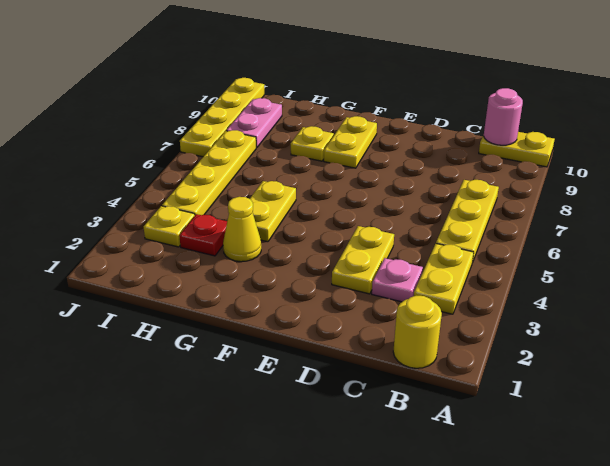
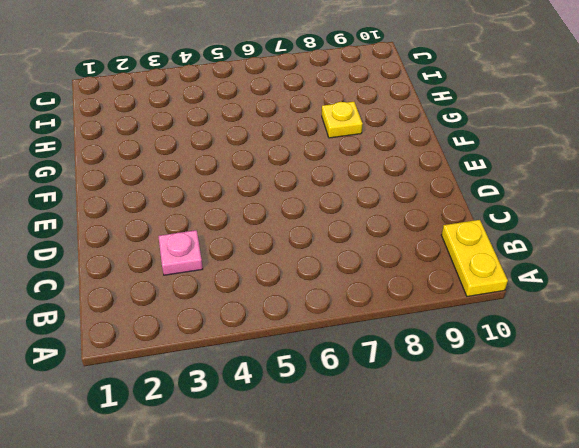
none -> yellow round brick B1 level 1
none -> yellow plate B3:B4 level 1
none -> yellow plate B5:B7 level 1

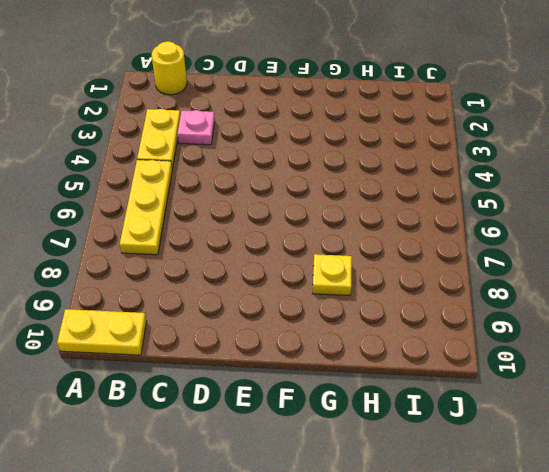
none -> yellow plate D3:D4 level 1
none -> yellow plate F8:F9 level 1
none -> yellow cone G3 level 1

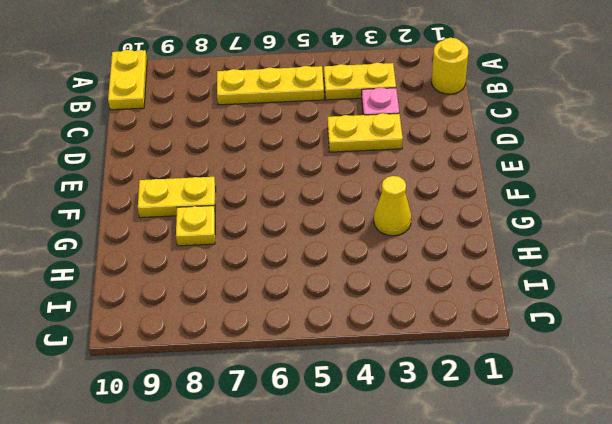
none -> yellow plate G4:G5 level 1
none -> red plate H3 level 1
none -> yellow plate I3 level 1

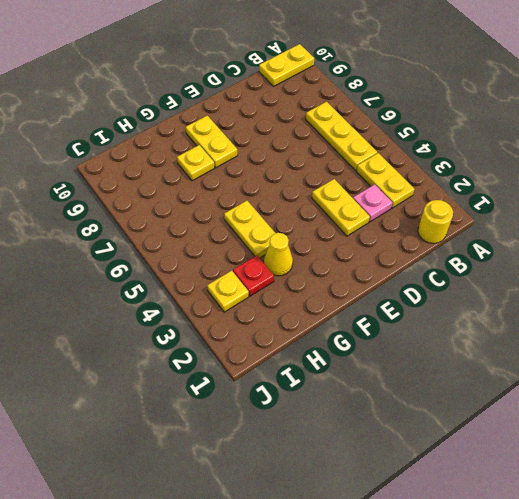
none -> yellow plate I4:I7 level 1
none -> pink plate I8:I9 level 1
none -> yellow plate J7:J10 level 1

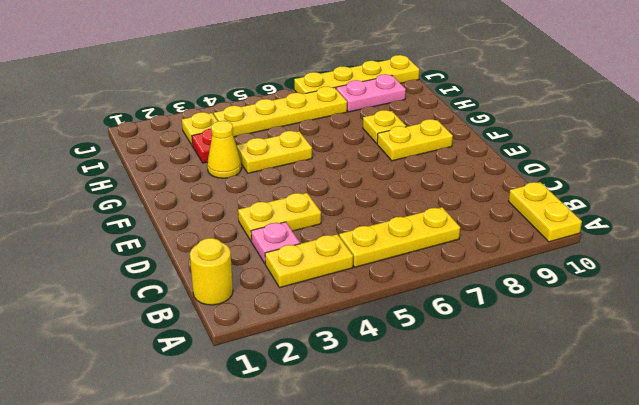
none -> pink round brick B10 level 2

